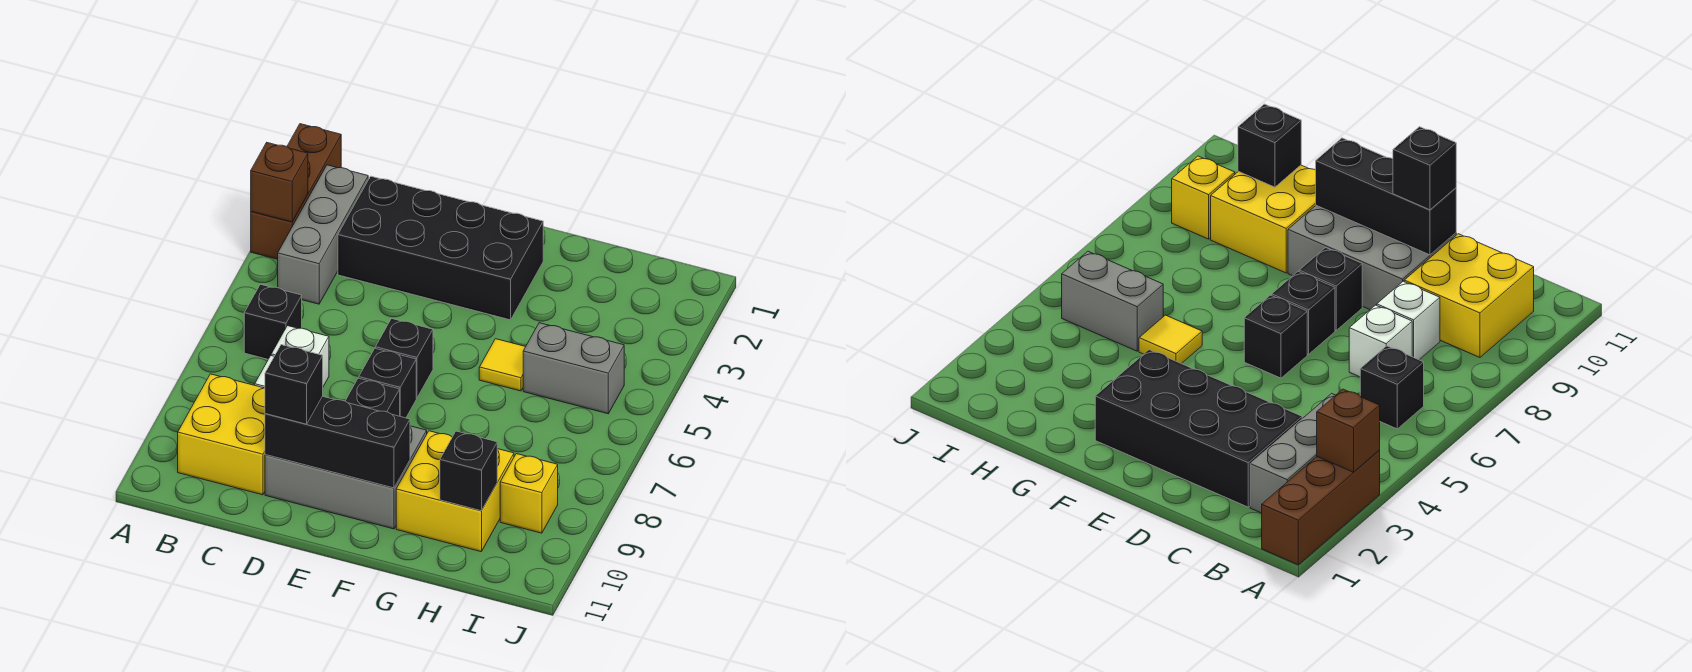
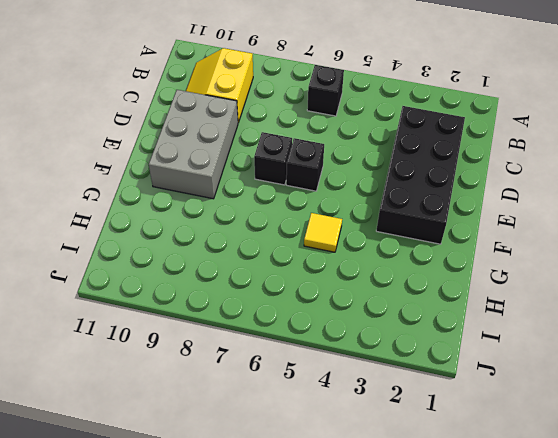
yellow slope B9:C10 level 1 top 9 -> yellow brick B9:C10 level 1
none -> brown brick A1:A3 level 1
none -> grey brick B2:B4 level 1
none -> white brick C7 level 1

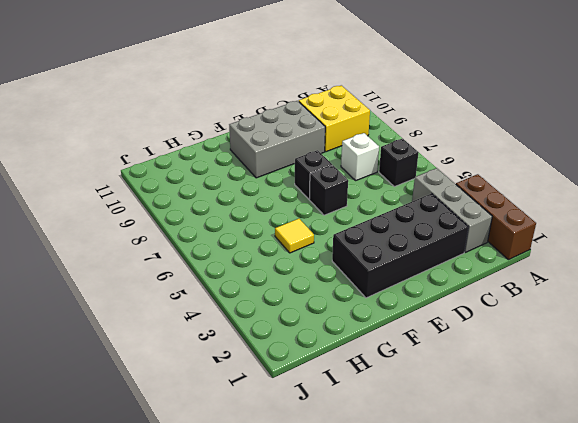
none -> white brick C8 level 1
none -> black brick E8 level 1
none -> yellow brick G9:H10 level 1

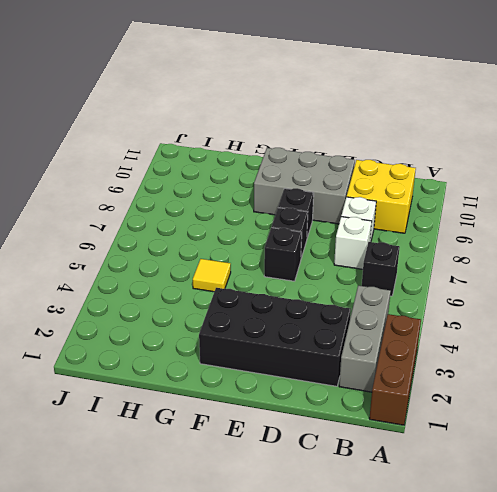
none -> yellow brick G9:H10 level 1
none -> grey brick H5:I5 level 1
none -> yellow brick I9 level 1

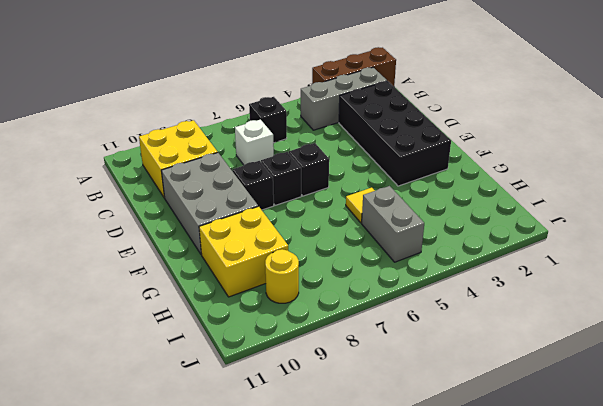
yellow round brick I9 level 1 -> yellow brick I9 level 1
none -> white brick C8 level 1
none -> brown brick A3 level 2
none -> black brick D10:F10 level 2

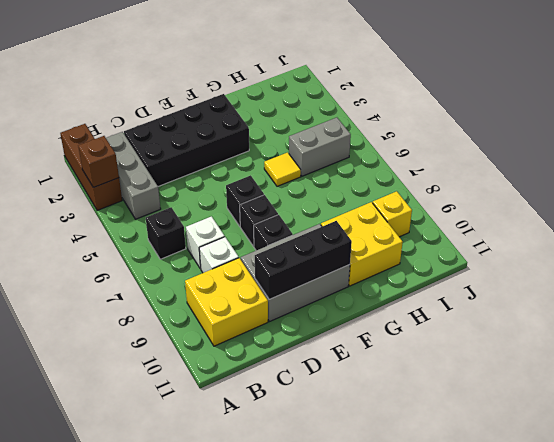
none -> black brick H10 level 2
none -> black brick D10 level 3

